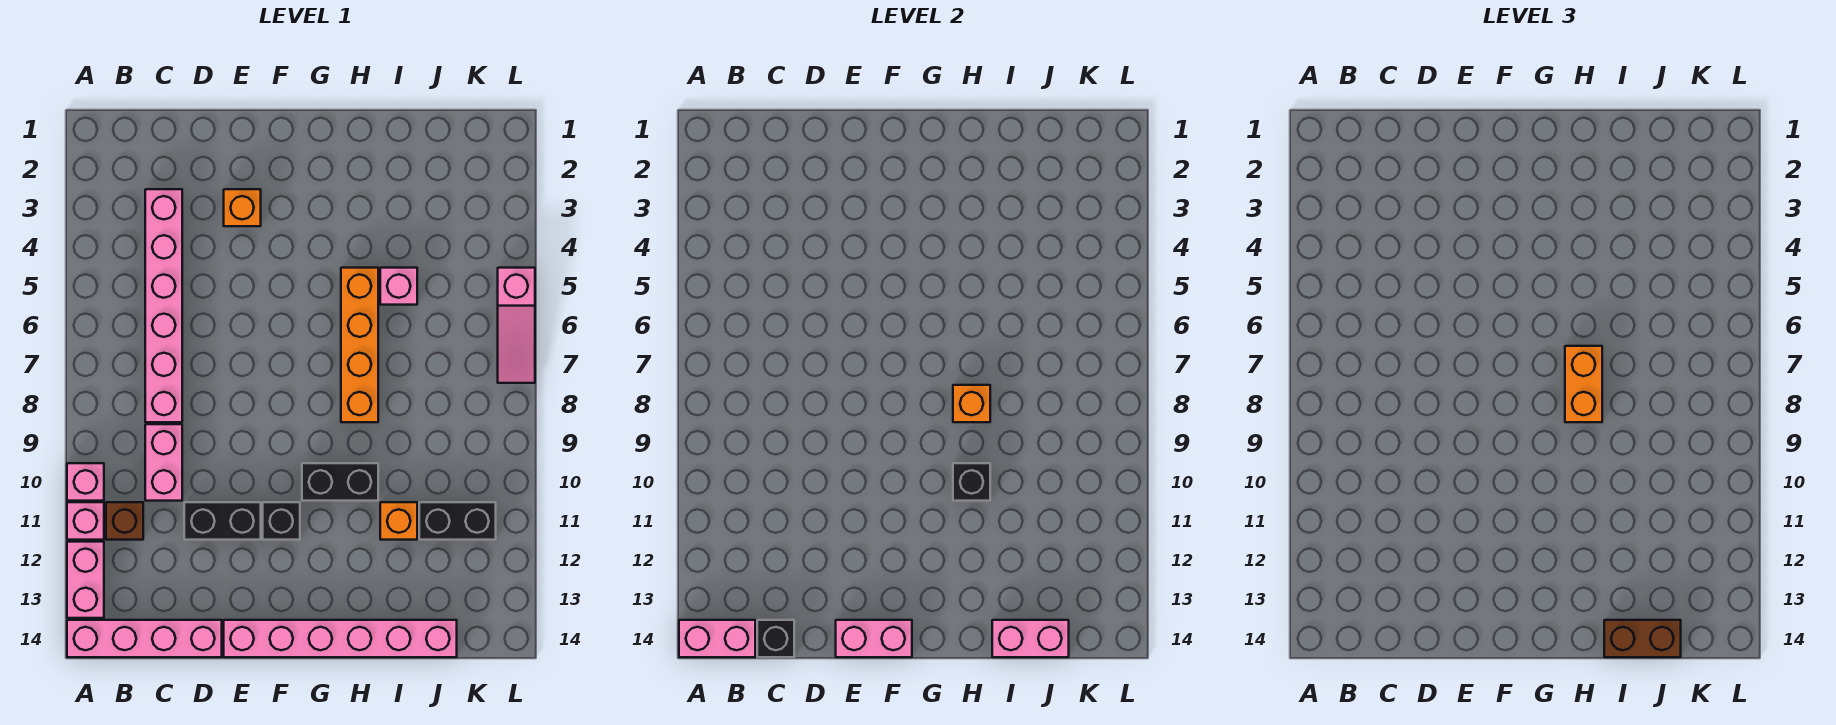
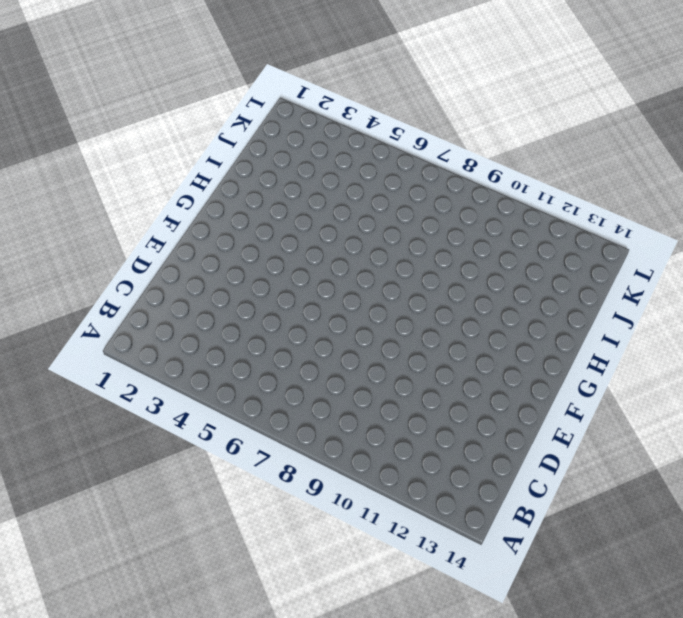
none -> pink brick A10 level 1
none -> pink brick A11 level 1
none -> pink brick A12:A13 level 1

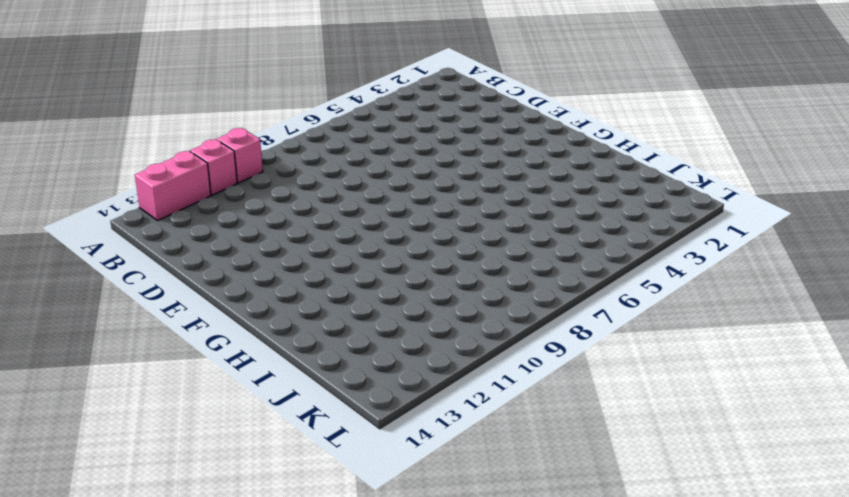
none -> pink brick A14:D14 level 1
none -> brown brick B11 level 1
none -> pink brick C3:C8 level 1

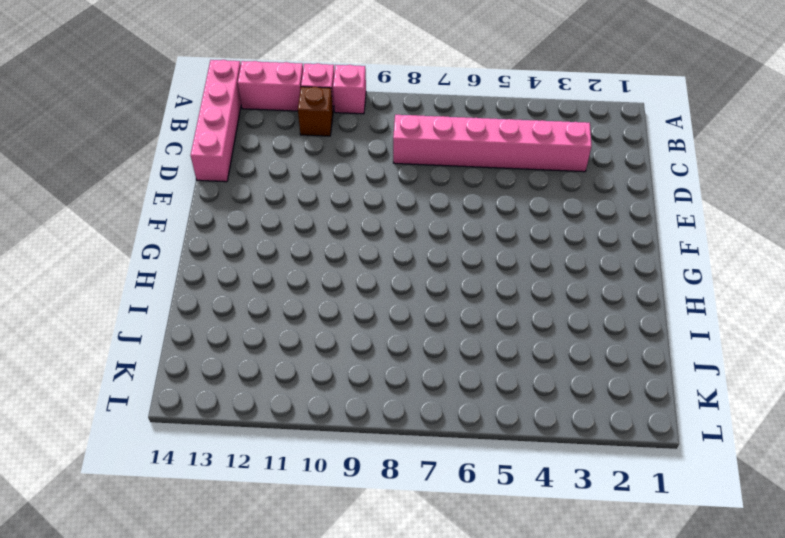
none -> pink brick C9:C10 level 1
none -> black brick D11:E11 level 1
none -> orange brick E3 level 1

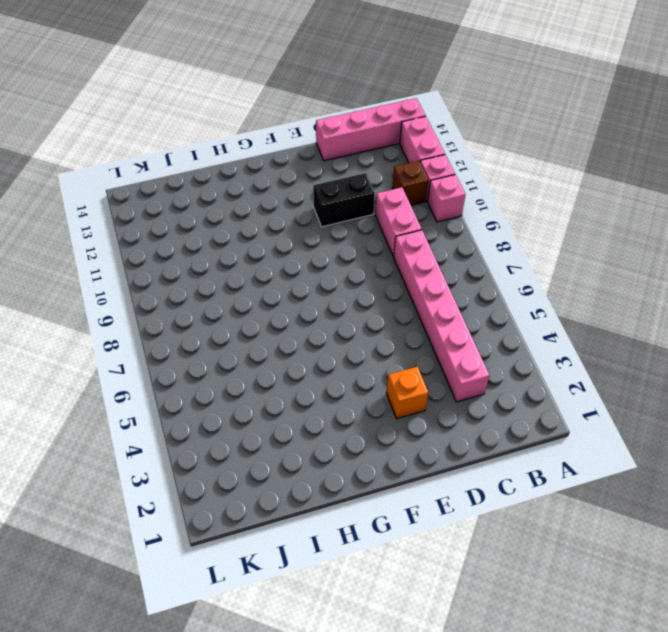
none -> pink brick E14:J14 level 1
none -> black brick F11 level 1
none -> black brick G10:H10 level 1

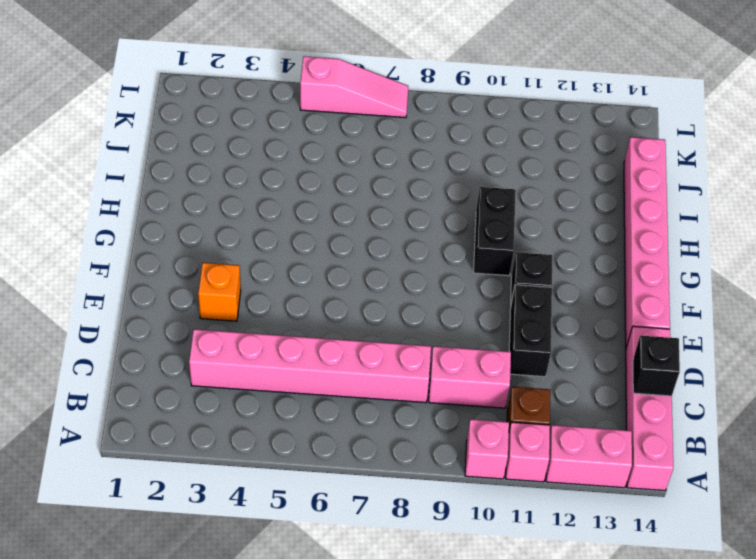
none -> orange brick H5:H8 level 1
none -> pink brick I5 level 1
none -> orange brick I11 level 1

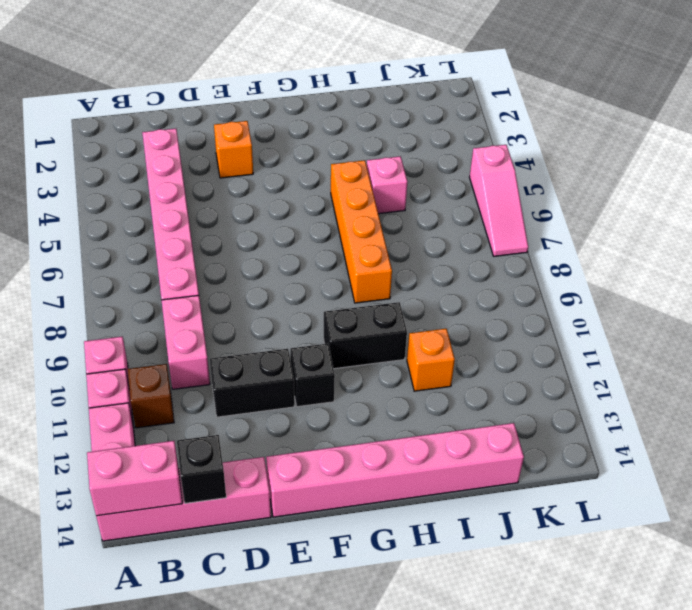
none -> black brick J11:K11 level 1
none -> pink brick E14:F14 level 2
none -> orange brick H8 level 2

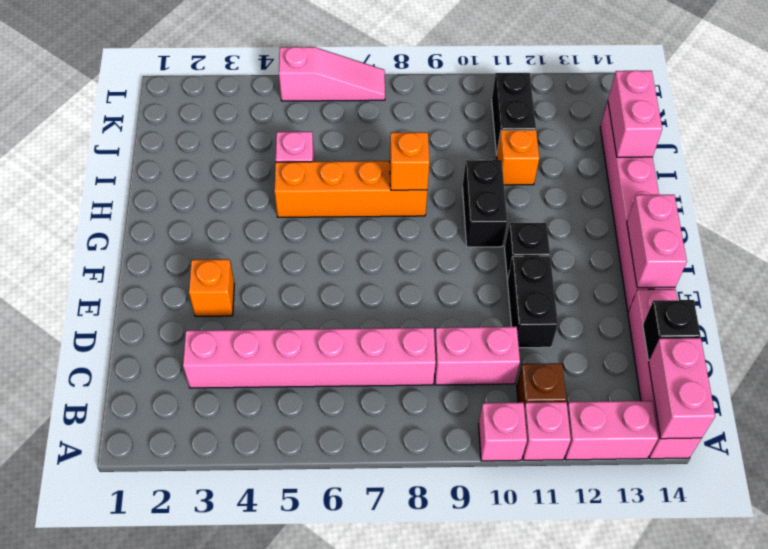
none -> black brick H10 level 2
none -> orange brick H7:H8 level 3
none -> brown brick I14:J14 level 3

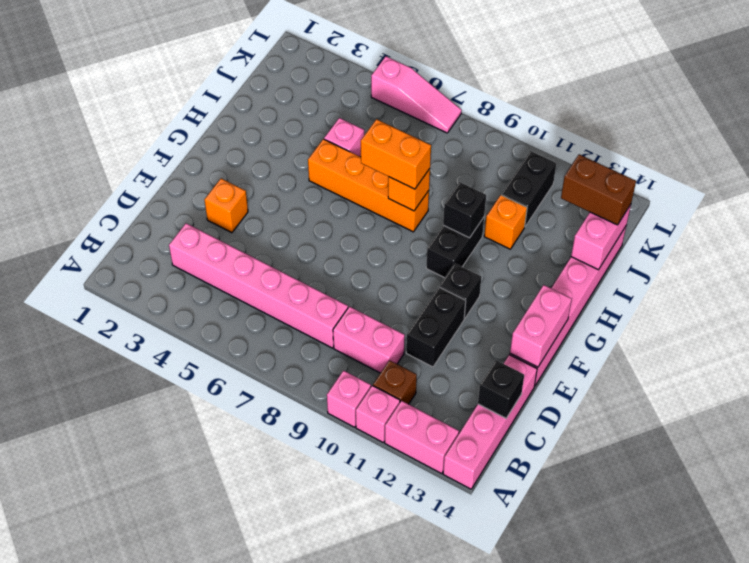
brown brick J13:J14 level 3 -> brown brick I14:J14 level 3
none -> pink brick A14:B14 level 2

